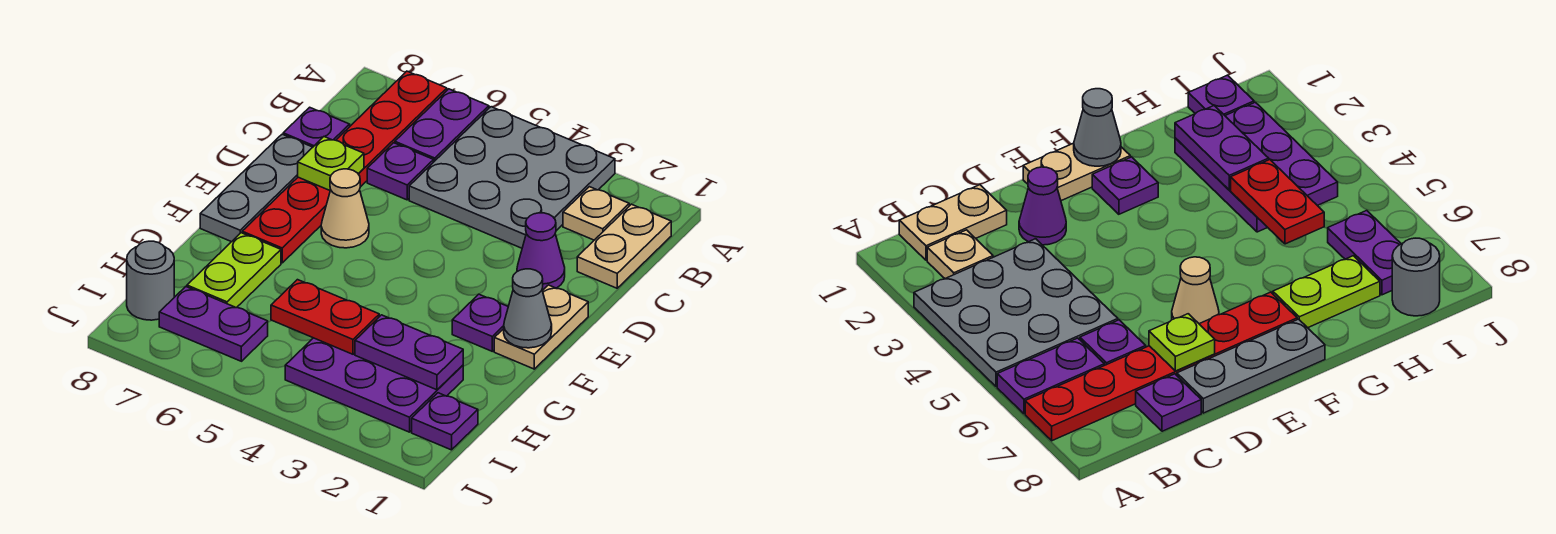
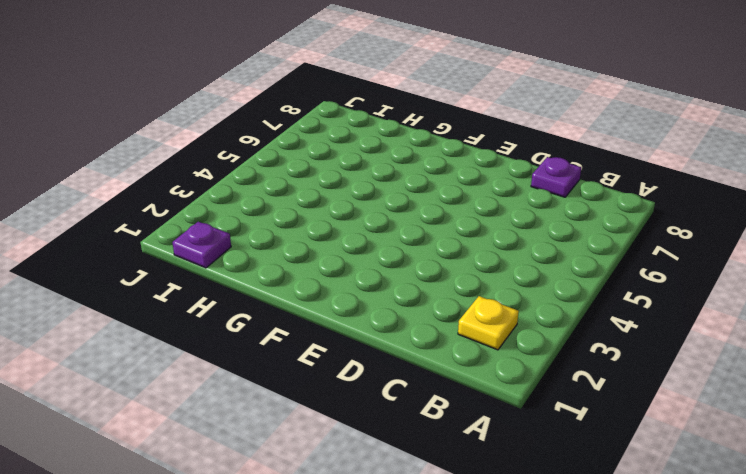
yellow plate B2 level 1 -> tan plate B2 level 1
none -> grey plate A3:C5 level 1
none -> purple plate A6:B6 level 1
none -> red plate A7:F7 level 1

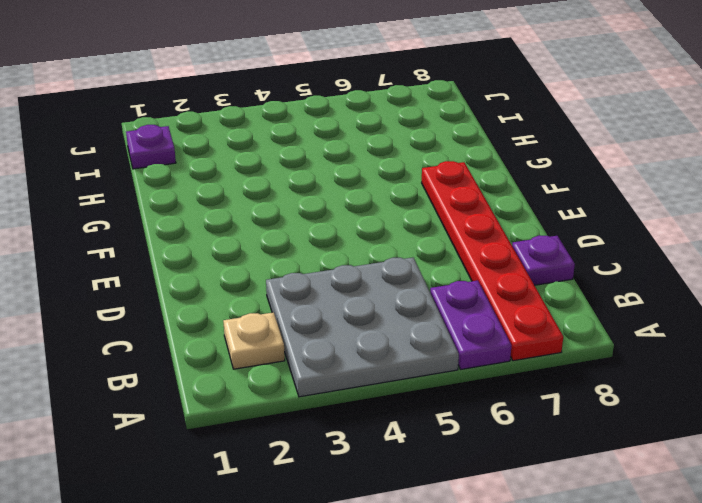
none -> tan plate B1:C1 level 1
none -> purple plate C6 level 1
none -> purple cone D2 level 1

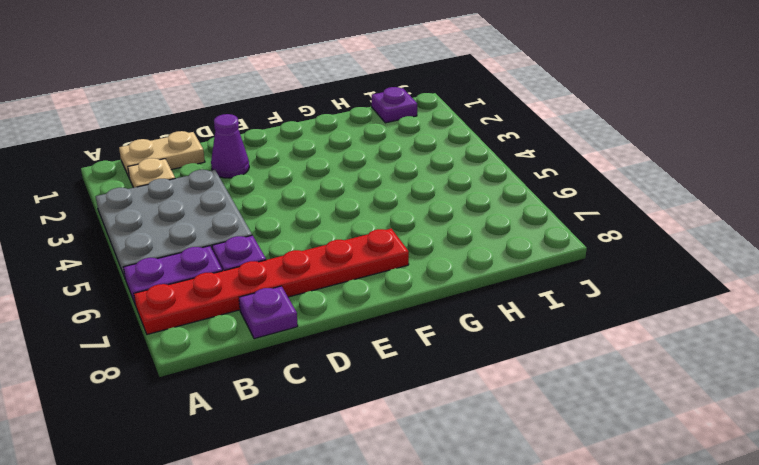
none -> grey plate D8:F8 level 1
none -> tan plate E1:F1 level 1
none -> tan cone E6 level 1

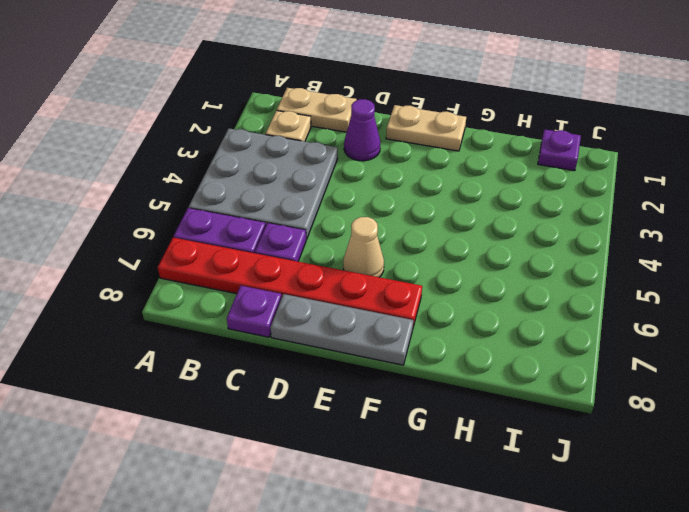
none -> purple plate F2 level 1
none -> lime plate G7:H7 level 1
none -> purple plate H2:I4 level 1

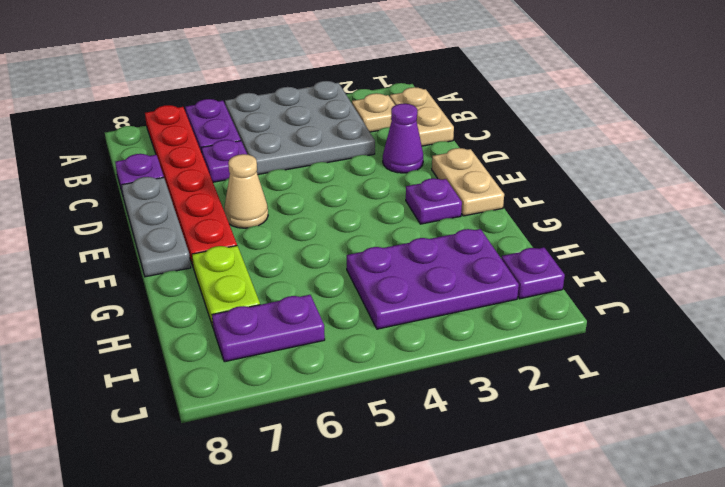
none -> grey round brick I8 level 1
none -> lime plate D7 level 2
none -> grey cone F1 level 2

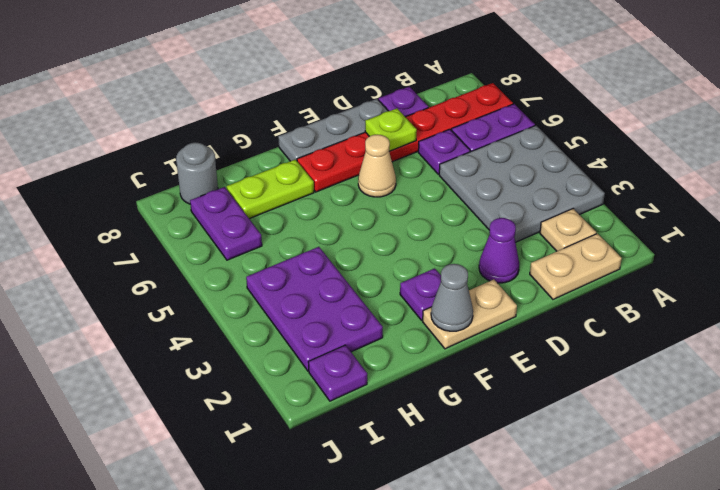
none -> purple plate H2:H3 level 2
none -> red plate H4:H5 level 2

